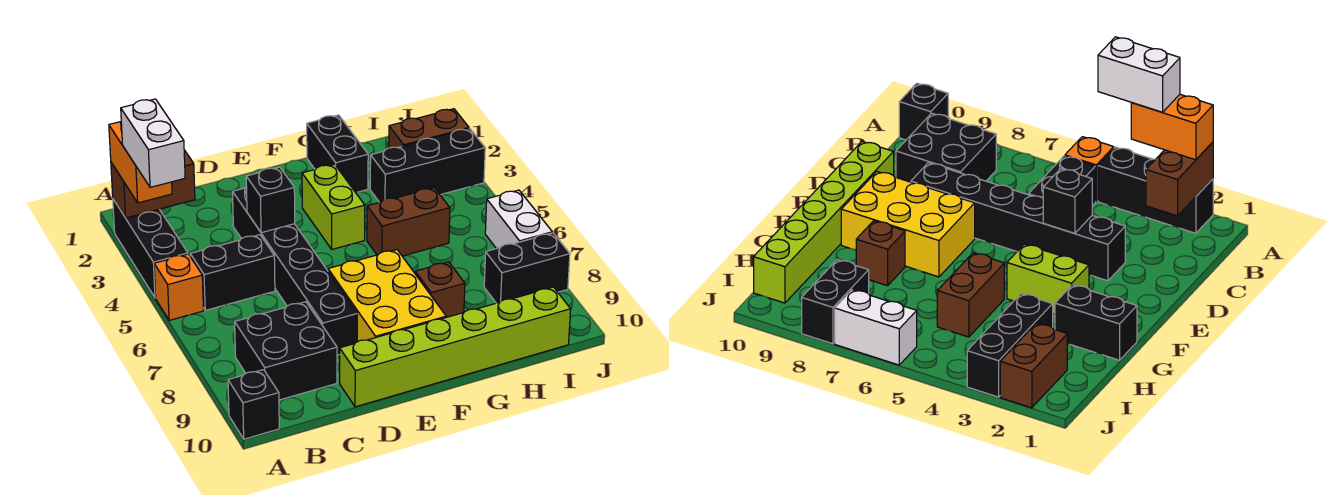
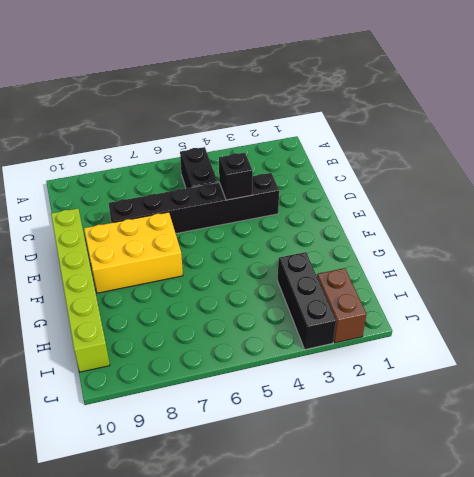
none -> black brick A2:A4 level 1
none -> orange brick A5 level 1
none -> black brick A10 level 1

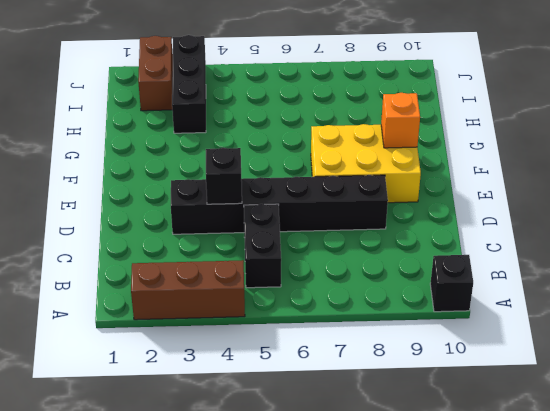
brown brick A2:A4 level 1 -> black brick A2:A4 level 1
orange brick F9 level 2 -> orange brick A5 level 1
none -> black brick B8:C9 level 1
none -> lime brick D10:I10 level 1
none -> lime brick F3:F4 level 1

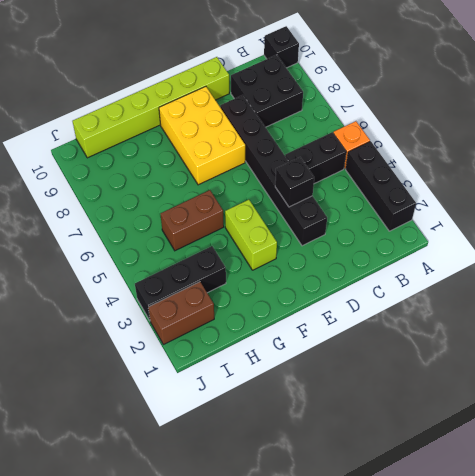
none -> black brick G1:G2 level 1
none -> brown brick G8 level 1
none -> black brick I8:J8 level 1

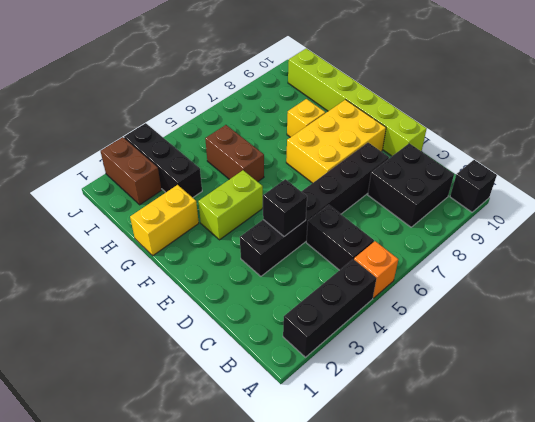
yellow brick G1:G2 level 1 -> black brick G1:G2 level 1
yellow brick G8 level 1 -> brown brick G8 level 1
none -> black brick I8:J8 level 1
none -> white brick J6:J7 level 1
none -> brown brick A2:B2 level 2

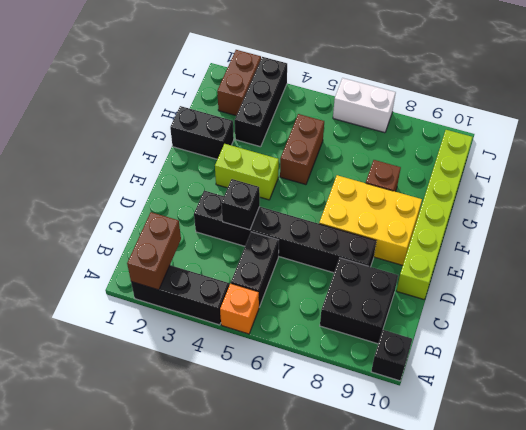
none -> black brick I8:J8 level 1
none -> orange brick A2:A3 level 3
none -> white brick A3:A4 level 4

